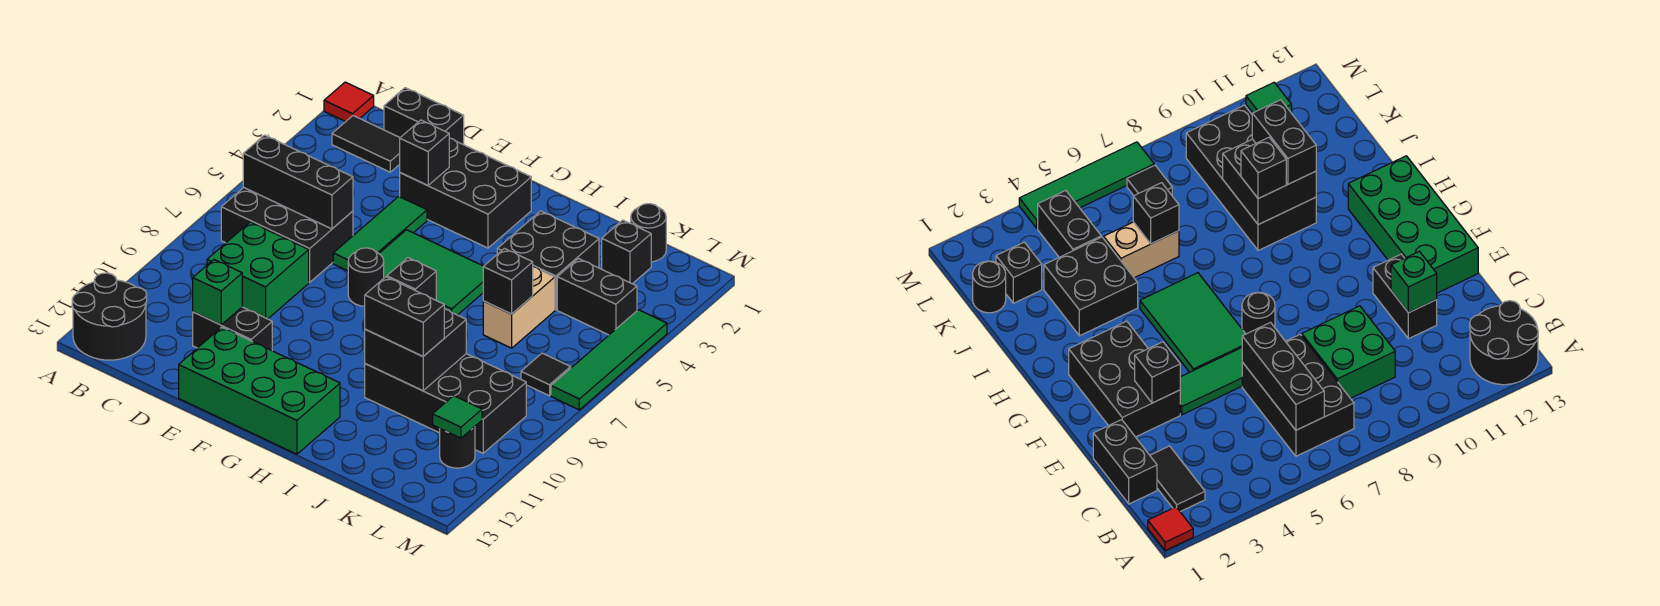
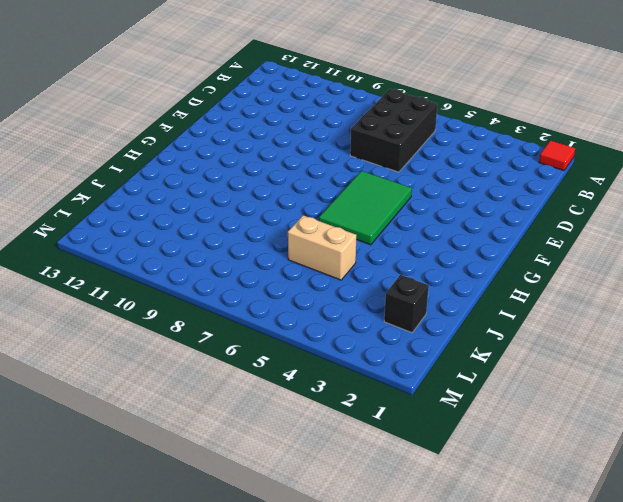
none -> black round brick A12:B13 level 1
none -> black tile B2:C2 level 1
none -> black brick C1:D1 level 1

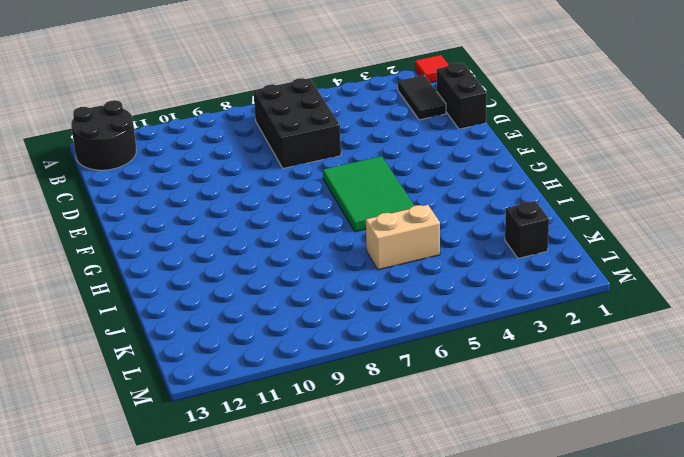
none -> green brick C8:D9 level 1
none -> black brick D11:E11 level 1
none -> black brick E2:G3 level 1

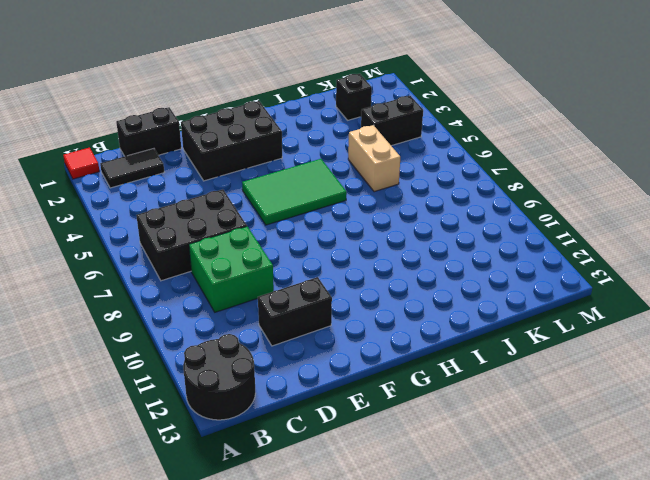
none -> green tile E4:E6 level 1
none -> green brick E12:H13 level 1
none -> black round brick F7 level 1

